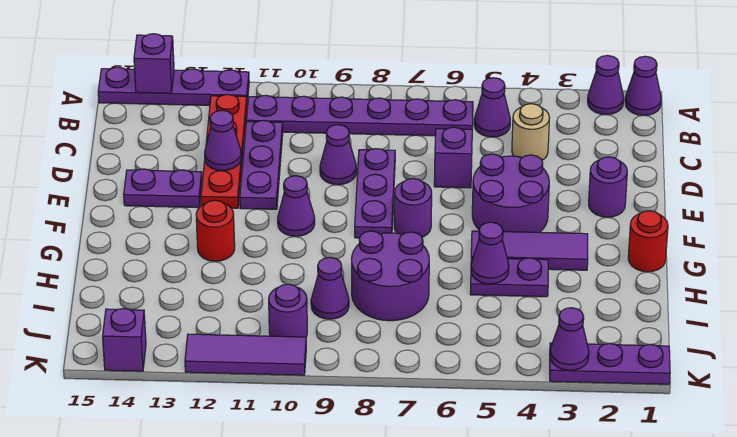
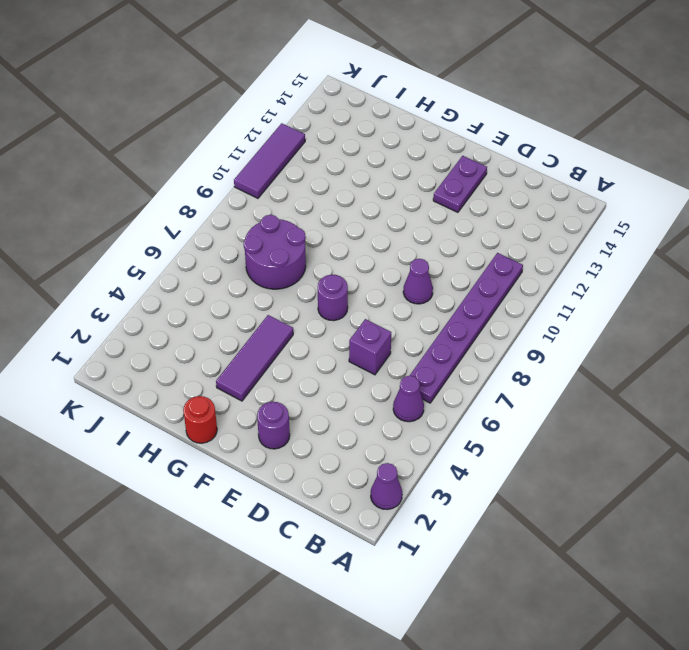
none -> purple cone A1 level 1
none -> purple plate A12:A15 level 1
none -> red plate B12:E12 level 1
none -> tan round brick C4 level 1

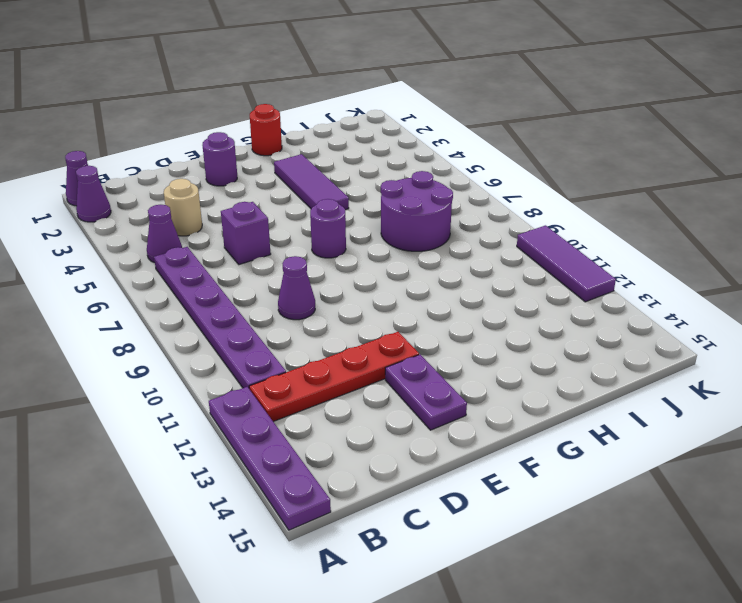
none -> purple plate C11:E11 level 1
none -> purple plate D8:F8 level 1
none -> purple round brick E4:F5 level 1
none -> purple cone F10 level 1

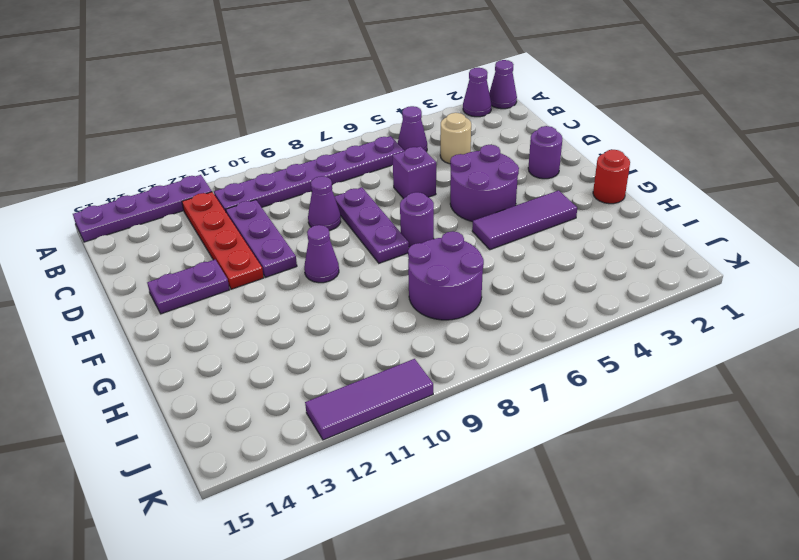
none -> red round brick G12 level 1
none -> purple plate H4:H5 level 1
none -> purple cone I9 level 1
none -> purple round brick J10 level 1

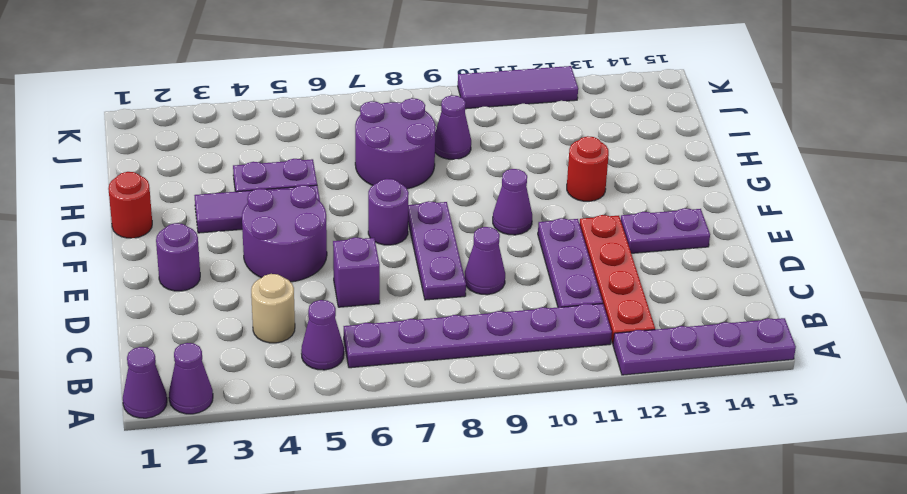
none -> purple round brick J10 level 1
none -> purple plate K1:K3 level 1
none -> purple brick K14 level 1
none -> purple brick A14 level 2

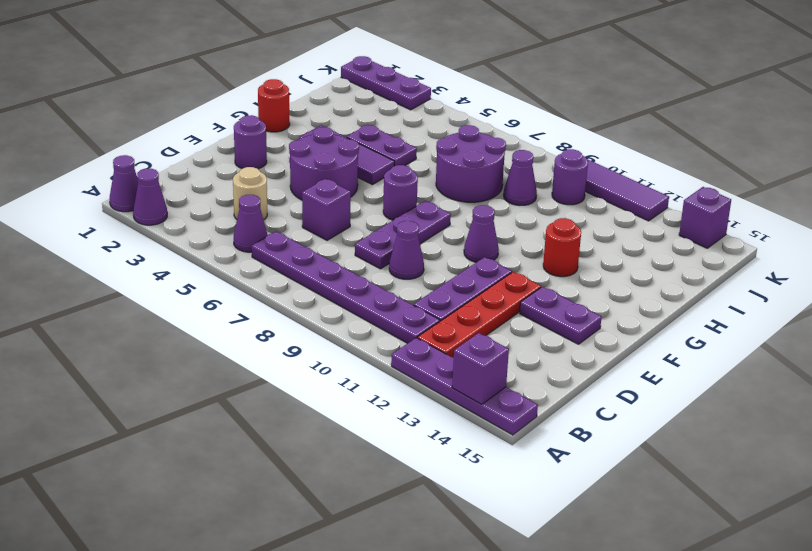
none -> purple cone D12 level 2
none -> purple cone H5 level 2
none -> purple cone K3 level 2

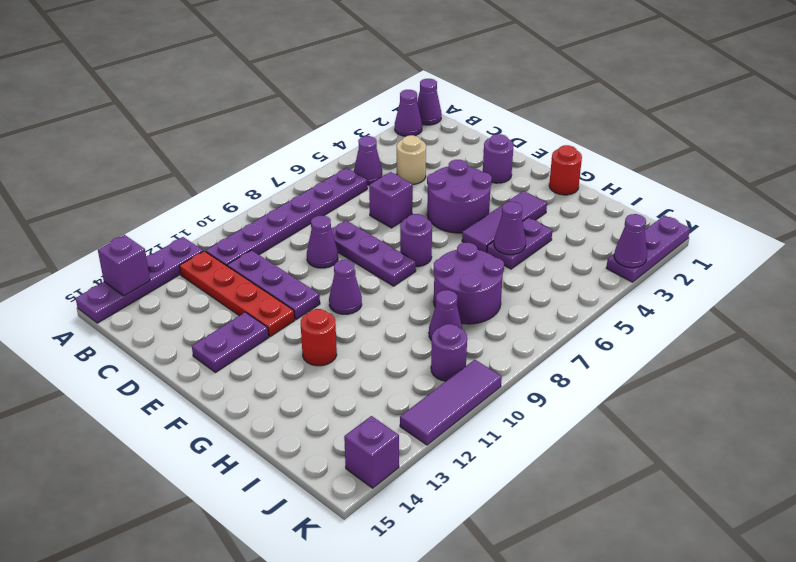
none -> purple cone D12 level 2

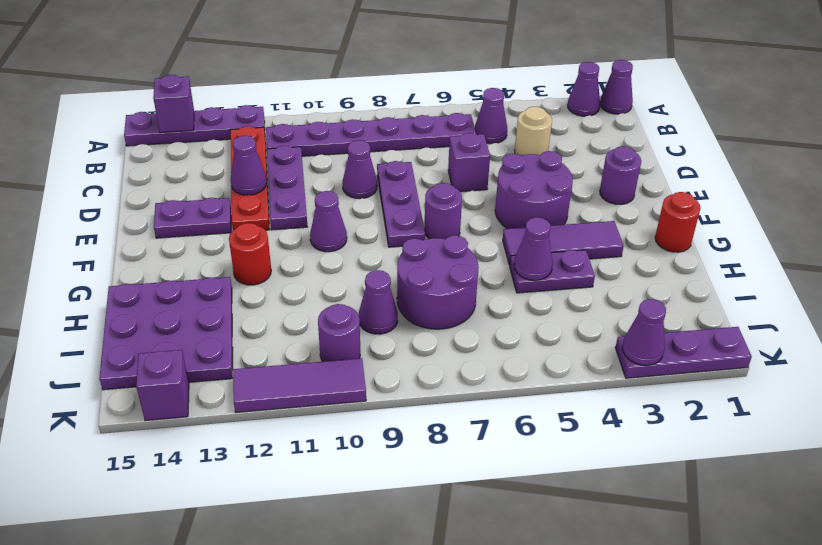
purple plate H13:J15 level 1 -> none

